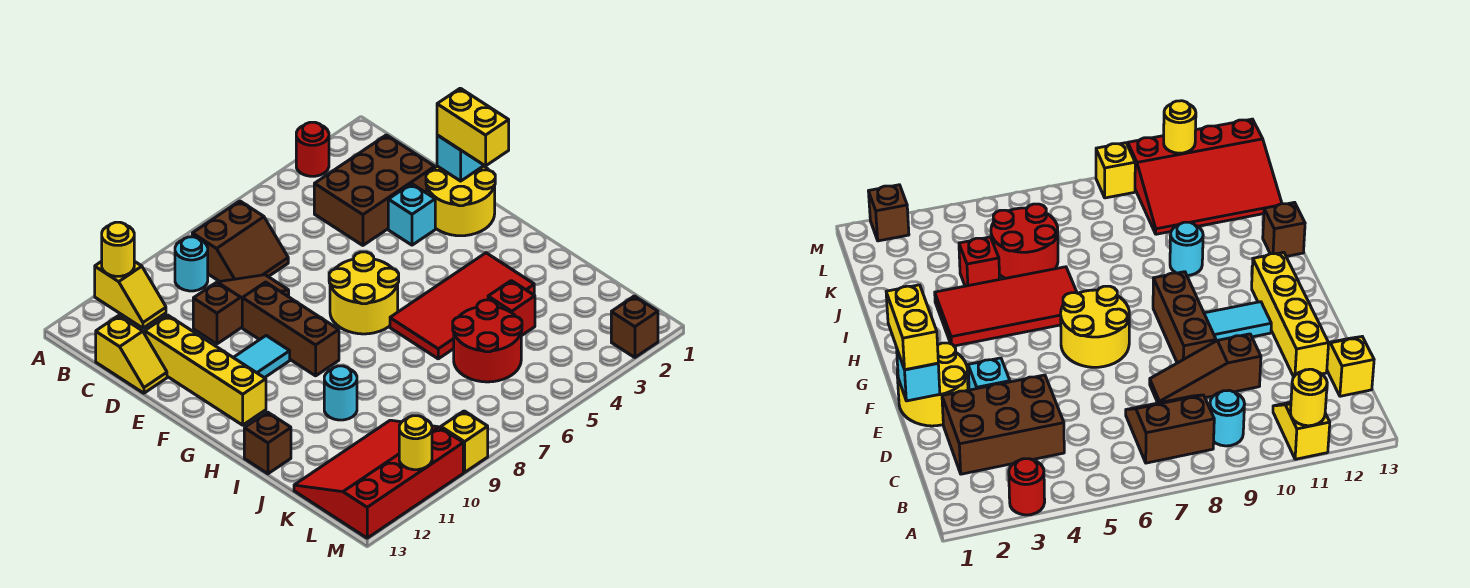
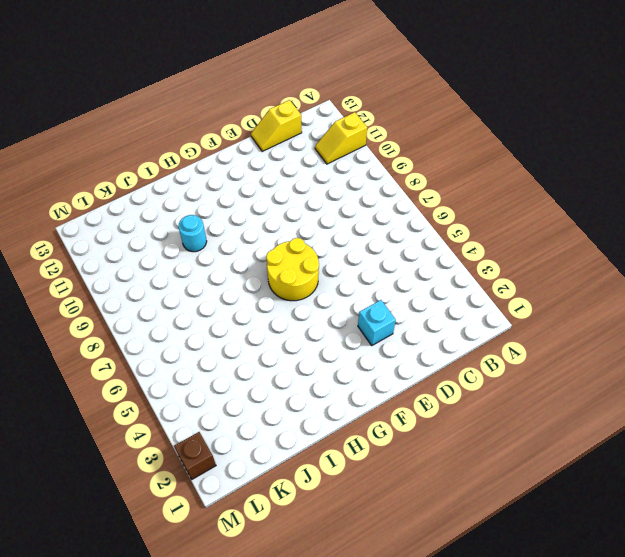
none -> red round brick A3 level 1
none -> brown slope B7:C8 level 1 top B
none -> cyan round brick B9 level 1

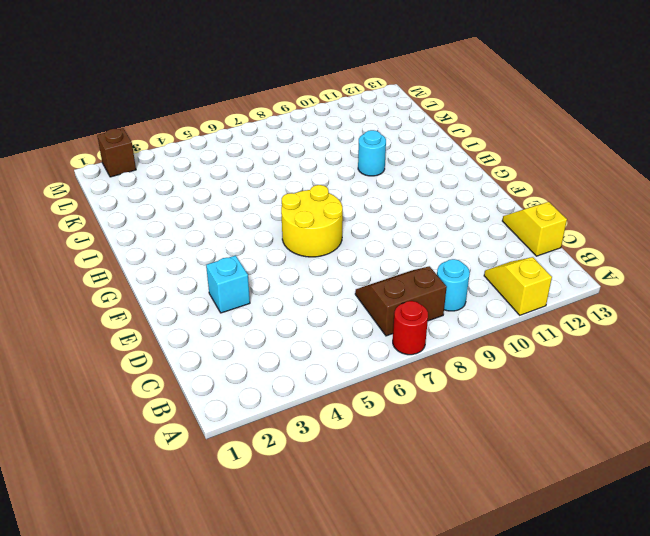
red round brick A7 level 1 -> red round brick A3 level 1
none -> brown brick C2:D4 level 1
none -> brown slope D8:D10 level 1 top 10
none -> yellow brick D12:G12 level 1

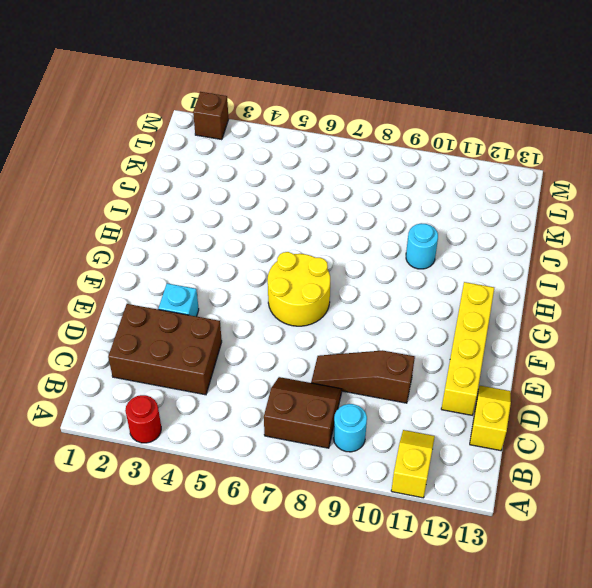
none -> yellow round brick E1:F2 level 1
none -> brown brick E9:G9 level 1
none -> cyan tile F10:F11 level 1

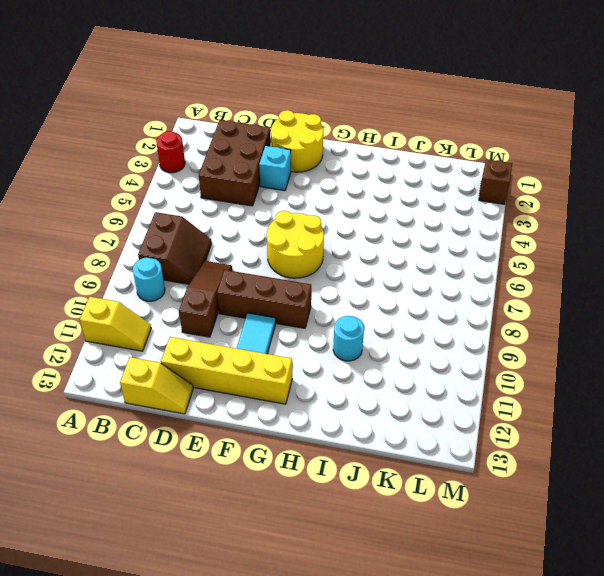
none -> red tile H3:I6 level 1
none -> brown brick I13 level 1
none -> red brick J4 level 1

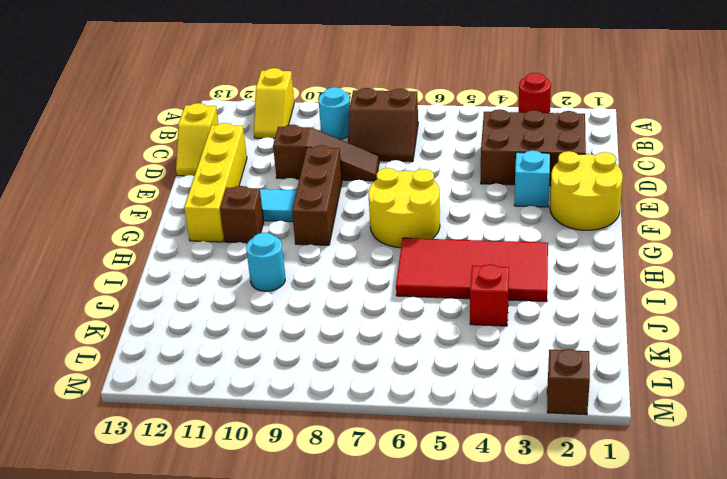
brown brick G11 level 1 -> brown brick I13 level 1
none -> red round brick J5:K6 level 1
none -> red slope K10:M13 level 1 top M
none -> yellow brick M9 level 1

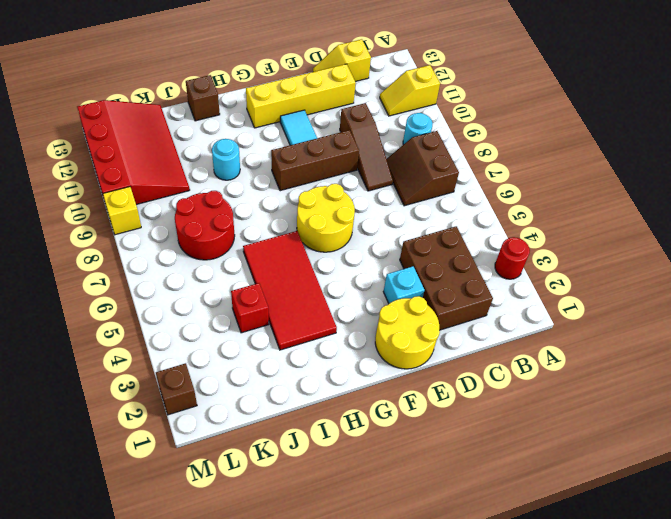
red round brick J7:K8 level 1 -> red round brick J5:K6 level 1
none -> yellow round brick A11 level 2
none -> cyan brick E1 level 2
none -> yellow round brick M11 level 2

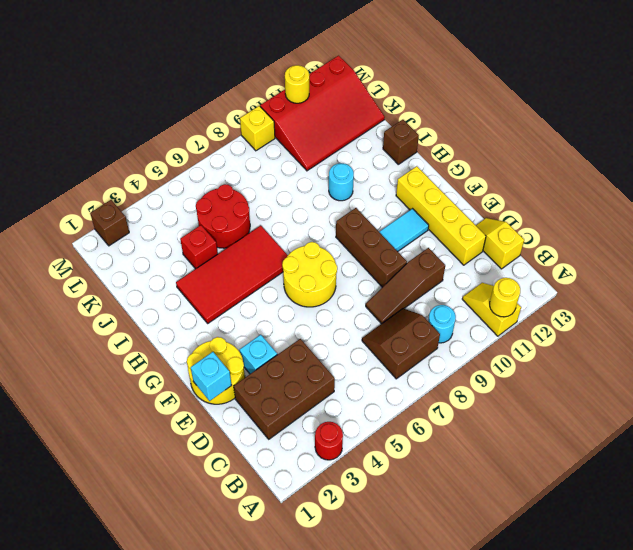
none -> yellow brick E1:F1 level 3

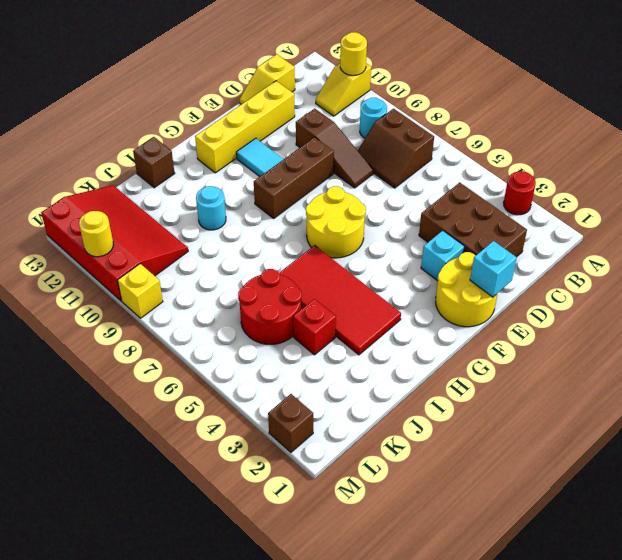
none -> yellow brick E1:F1 level 3

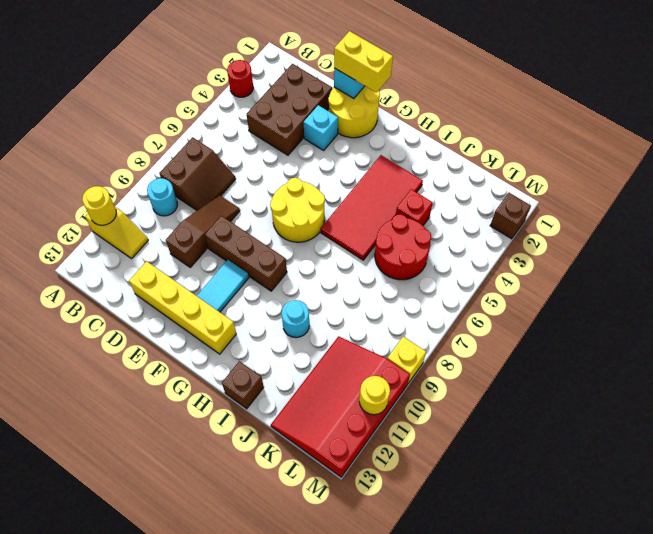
none -> yellow slope C13:D13 level 1 top C

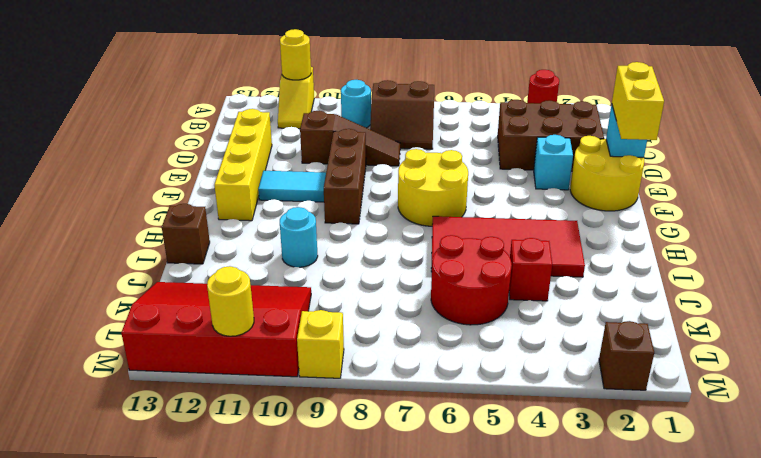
none -> yellow slope C13:D13 level 1 top C

